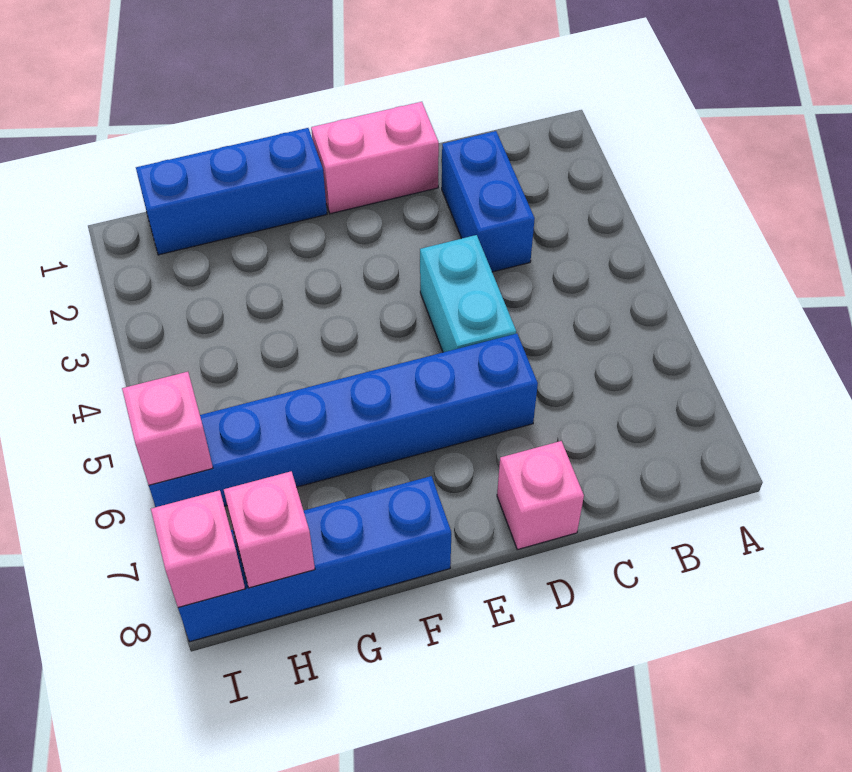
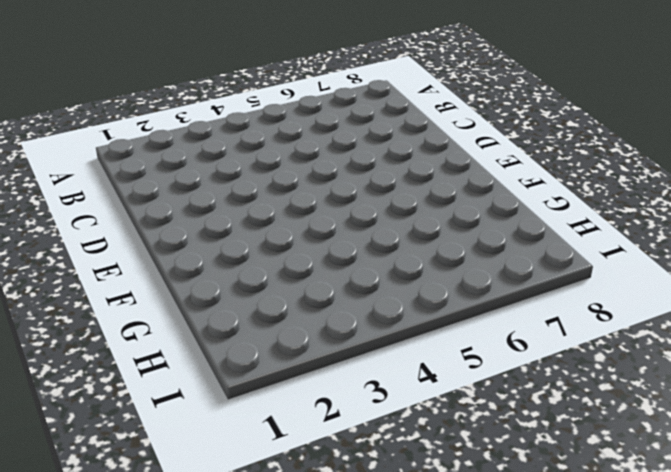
none -> blue brick C2:C3 level 1
none -> pink brick D1:E1 level 1

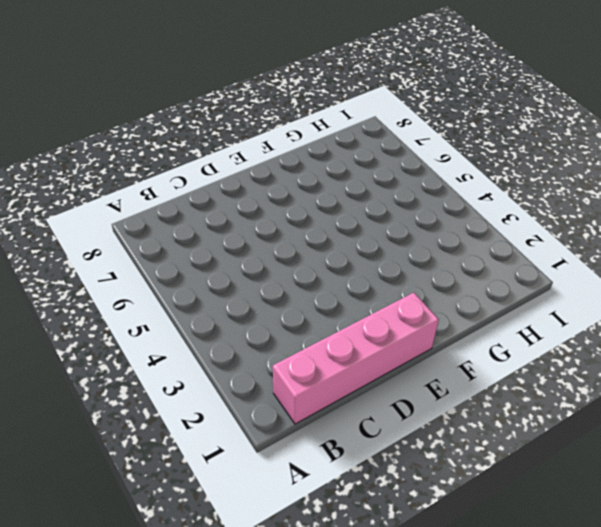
pink brick B1:E1 level 1 -> pink brick D1:E1 level 1
none -> blue brick C2:C3 level 1
none -> cyan brick D4:D5 level 1

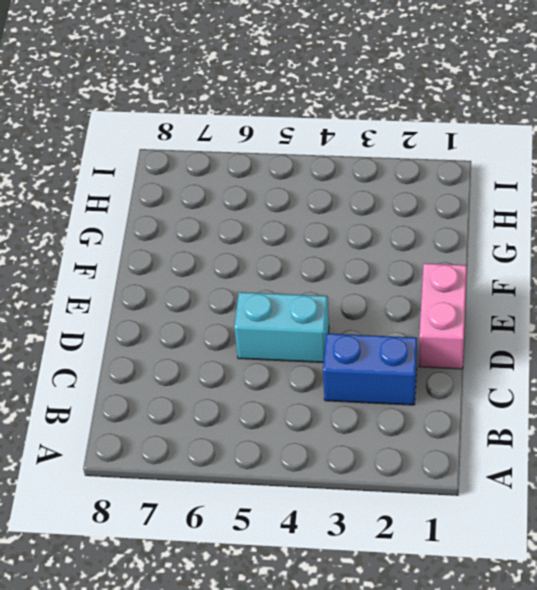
none -> blue brick D6:I6 level 1
none -> pink brick D8 level 1

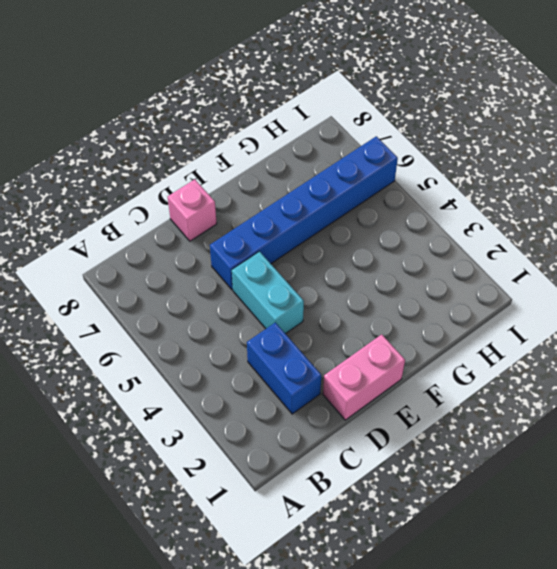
none -> blue brick F1:H1 level 1
none -> blue brick F8:I8 level 1

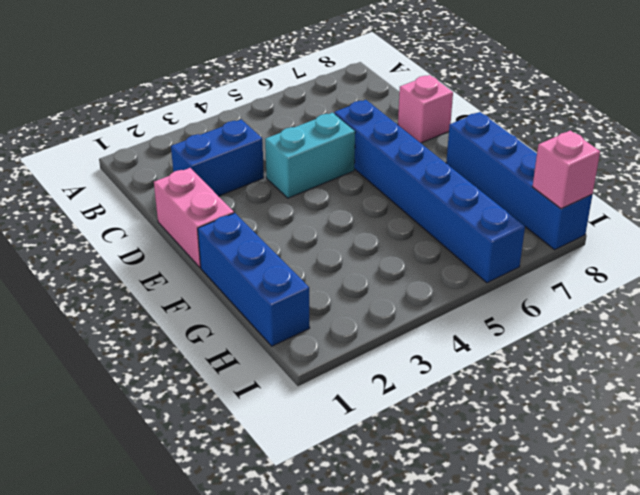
none -> pink brick H8 level 2
none -> pink brick I6 level 2

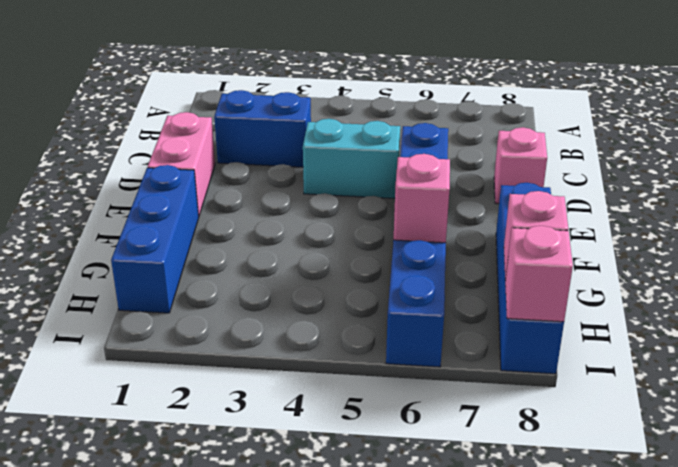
pink brick G6 level 2 -> pink brick I6 level 2

